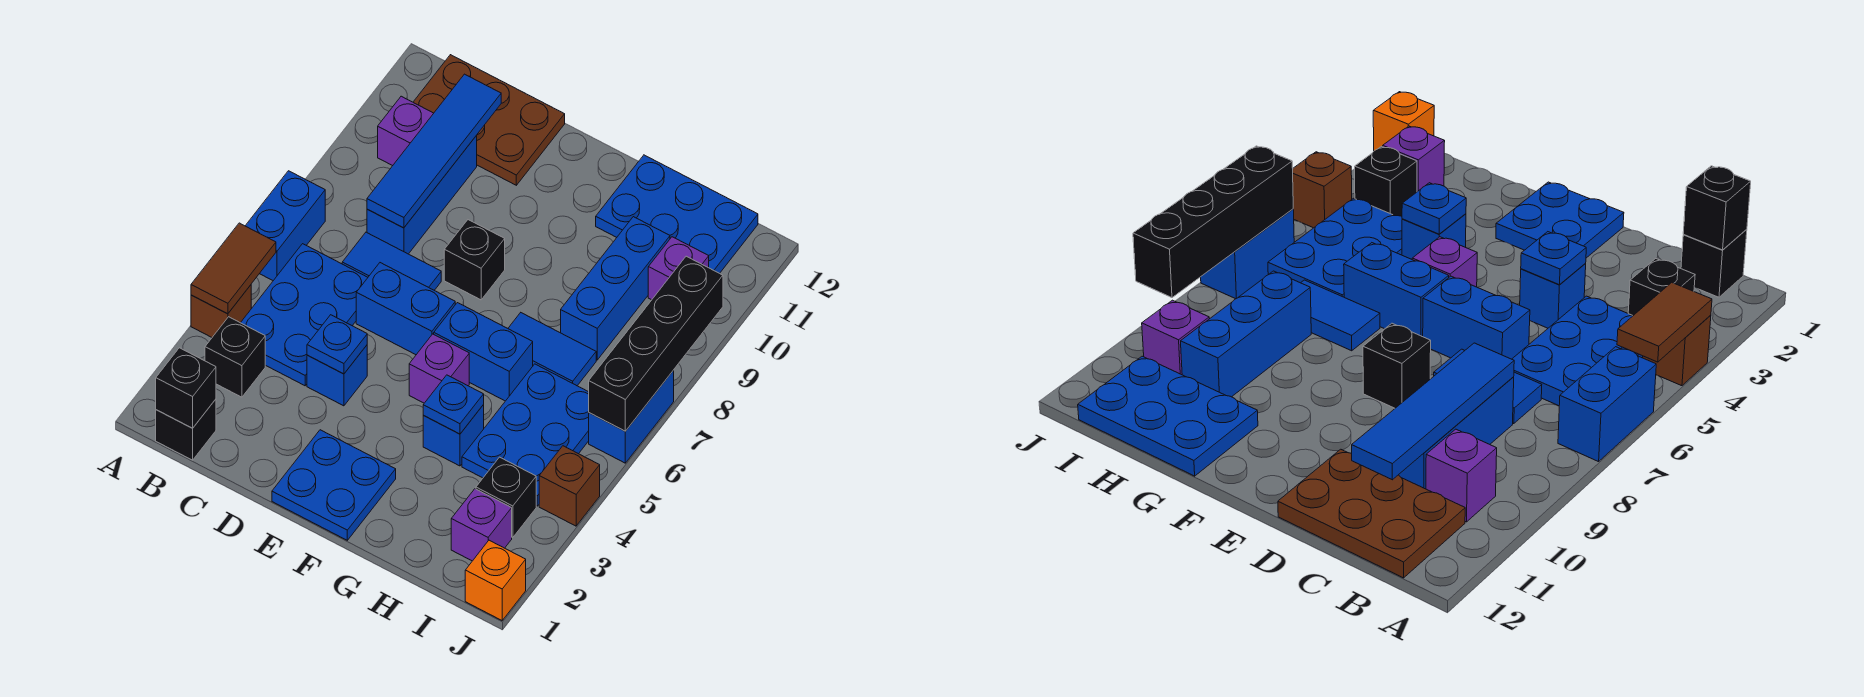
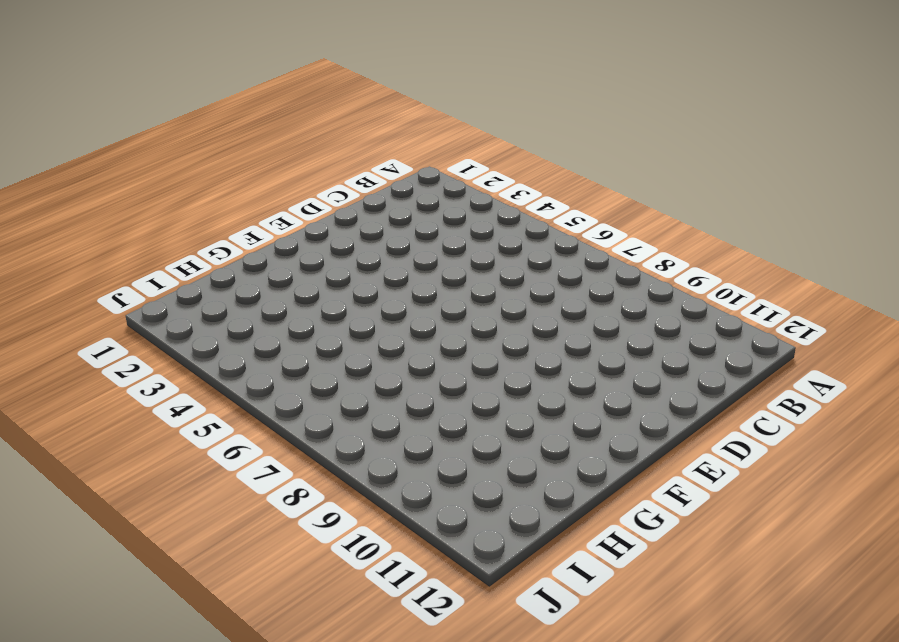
none -> brown brick A4 level 1
none -> blue brick A6:A7 level 1
none -> black brick B1 level 1
none -> black brick B3 level 1

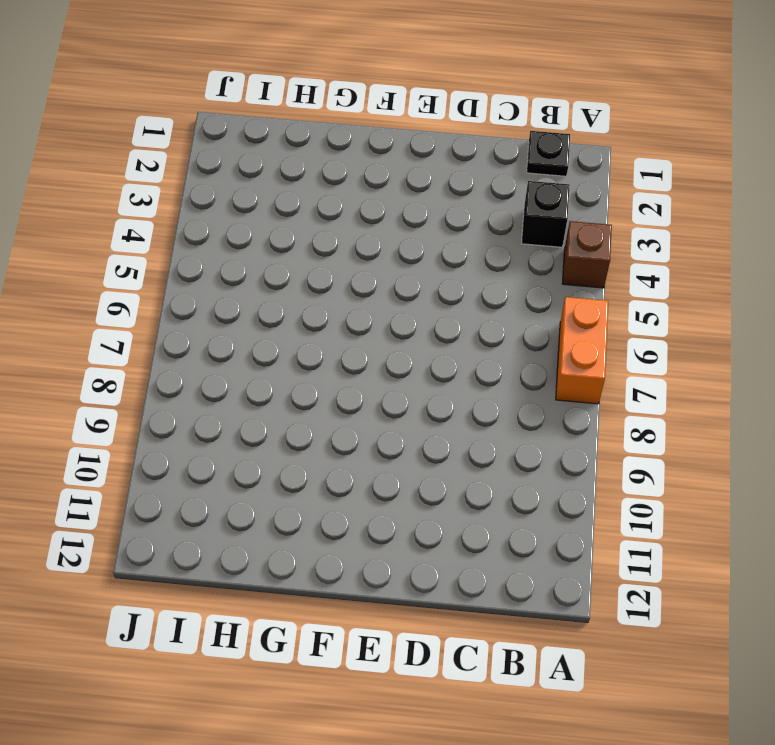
orange brick A6:A7 level 1 -> blue brick A6:A7 level 1
black plate B1 level 1 -> black brick B1 level 1
none -> blue plate B4:C6 level 1
none -> purple brick B10 level 1
none -> brown plate B11:D12 level 1
none -> blue tile C7:D7 level 1

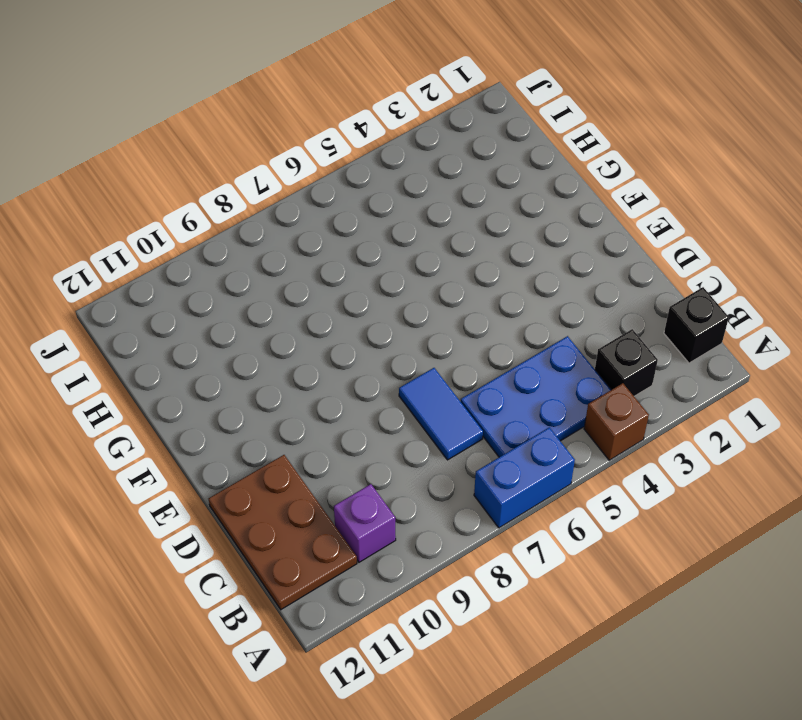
none -> blue brick C8:C10 level 1
none -> blue brick D4 level 1
none -> blue brick D6:E6 level 1
none -> blue plate E1:F2 level 1

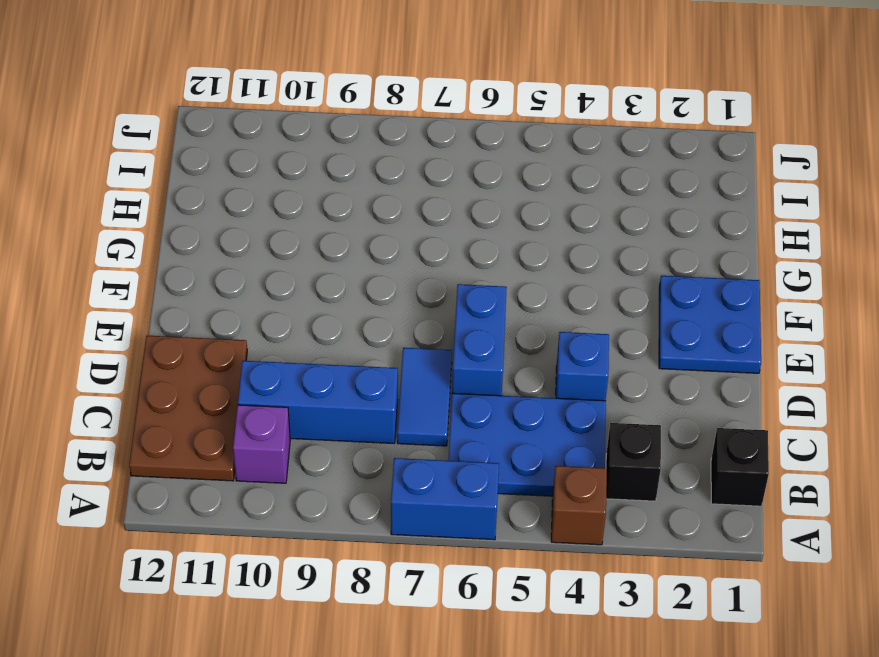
none -> black brick E8 level 1
none -> purple brick F5 level 1
none -> blue brick F6:G6 level 1
none -> blue brick G4 level 1

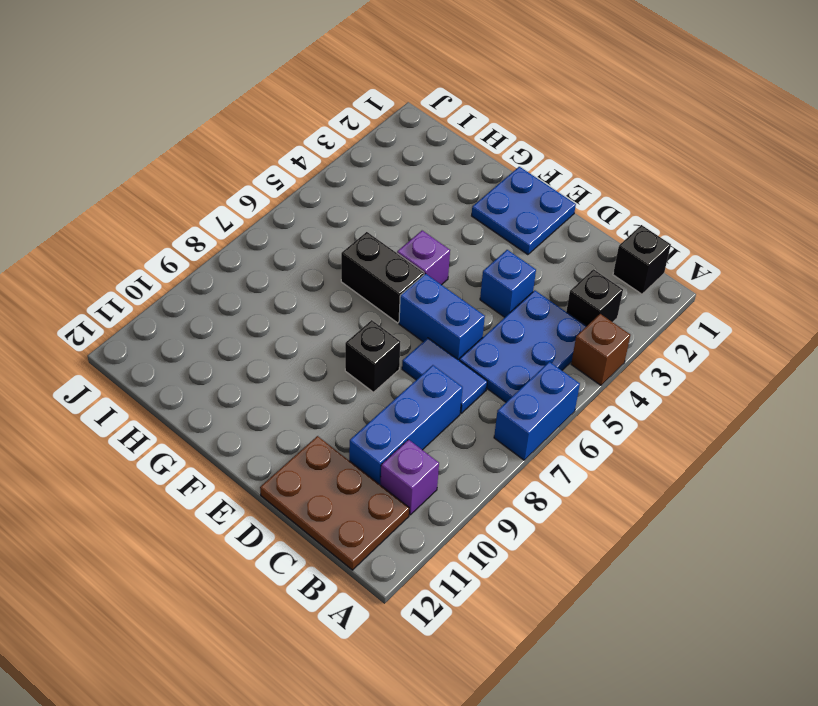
black brick F6:G6 level 1 -> blue brick F6:G6 level 1
none -> blue brick G4 level 1
none -> blue tile G7:H7 level 1
none -> blue plate G11:I12 level 1
none -> blue plate H4:I6 level 1

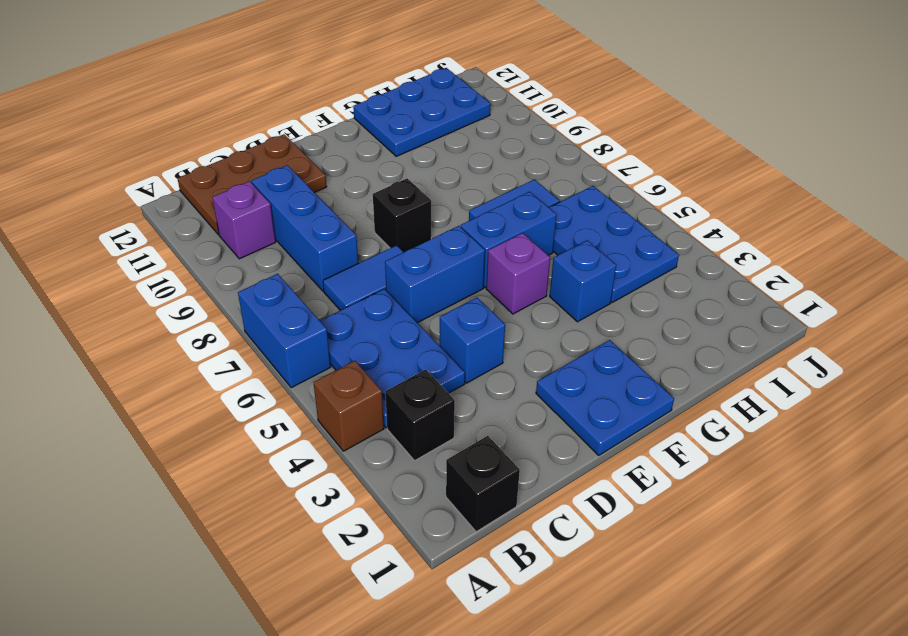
none -> blue brick H8:H10 level 1
none -> purple brick I2 level 1
none -> black brick I3 level 1
none -> purple brick I10 level 1

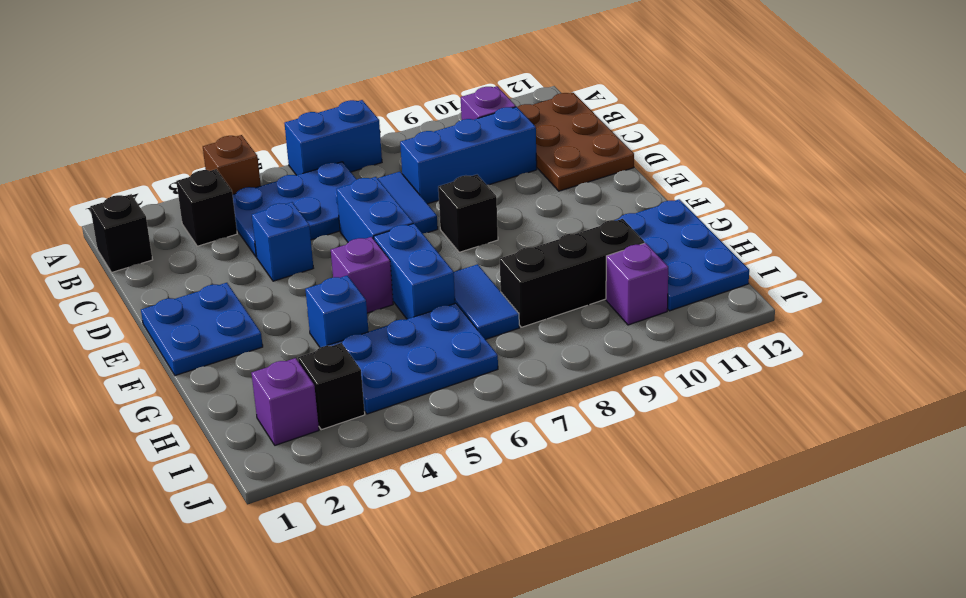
black brick H8:H10 level 1 -> blue brick H8:H10 level 1
none -> orange brick J1 level 1
none -> brown brick J4 level 1
none -> blue brick J6:J7 level 1
none -> brown tile A4:A5 level 2

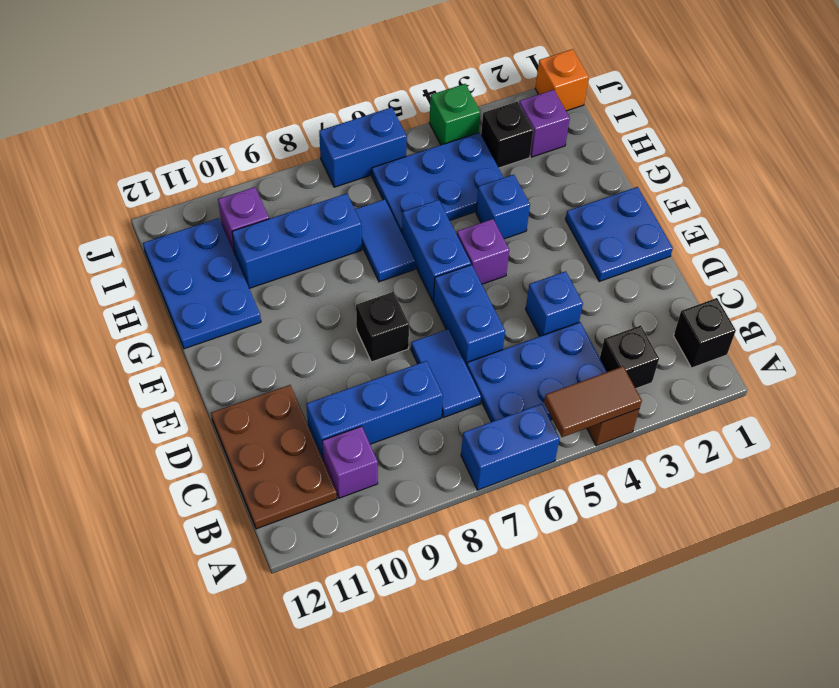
green brick J4 level 1 -> brown brick J4 level 1
none -> black brick B1 level 2
none -> blue tile C8:C11 level 2
none -> blue plate D4 level 2
none -> blue plate G4 level 2

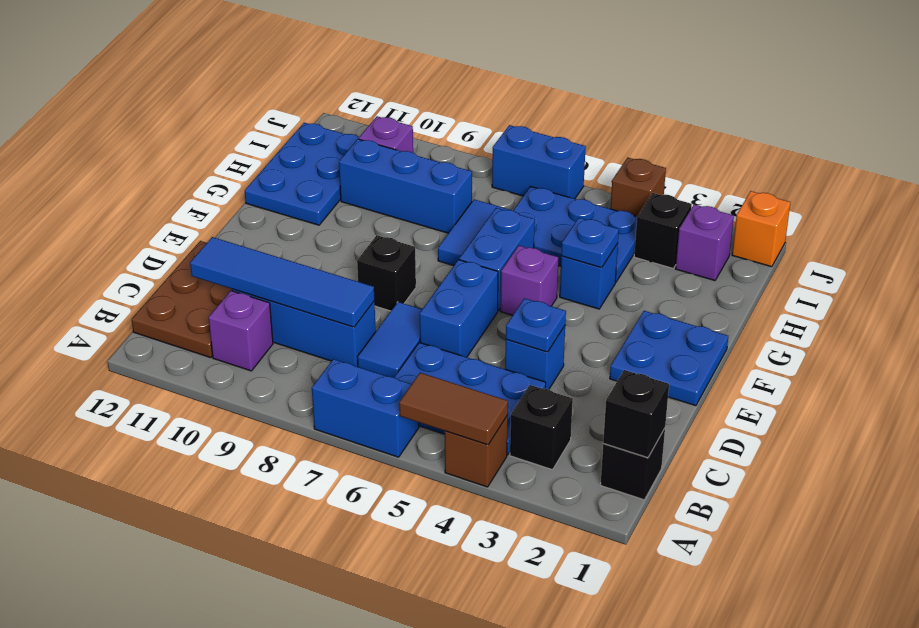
none -> black brick J6:J9 level 2

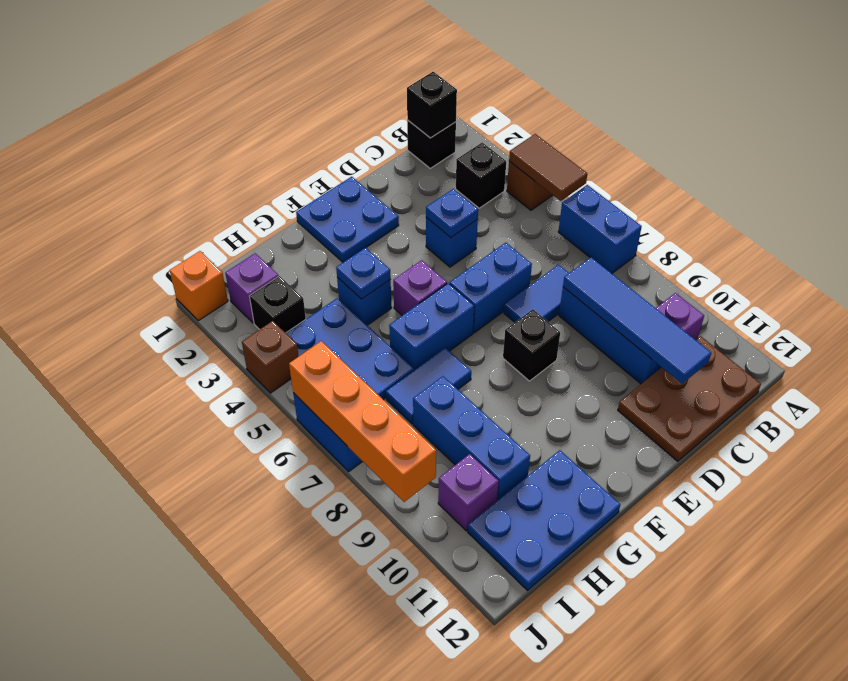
orange brick J6:J9 level 2 -> black brick J6:J9 level 2
none -> blue plate B4:C6 level 1

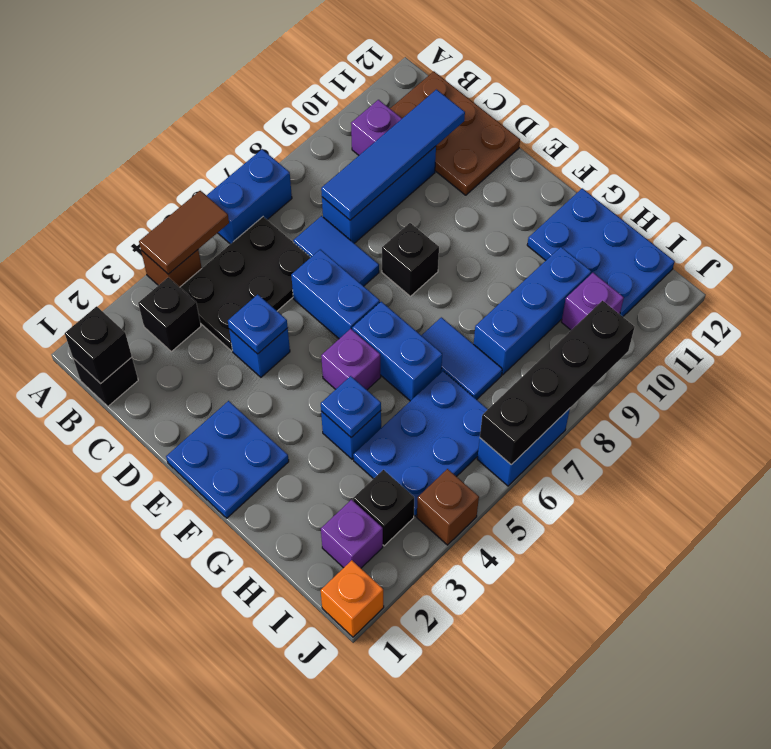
black plate B4:C6 level 1 -> blue plate B4:C6 level 1

